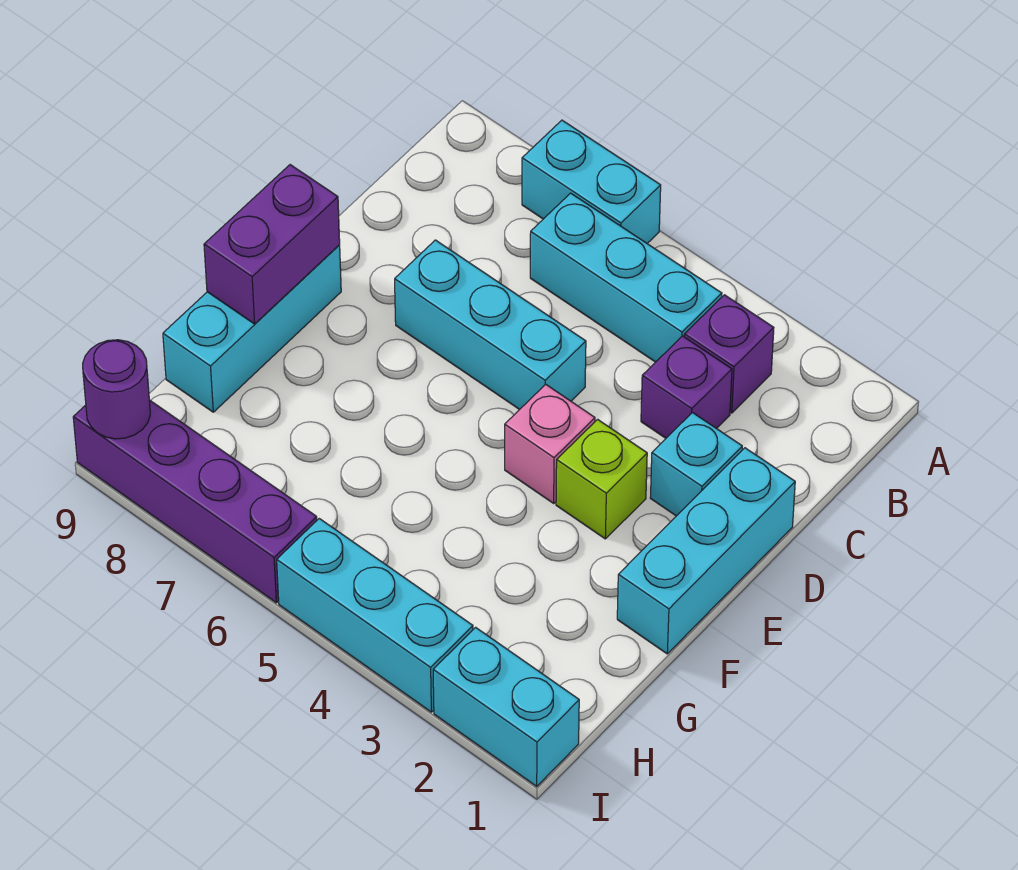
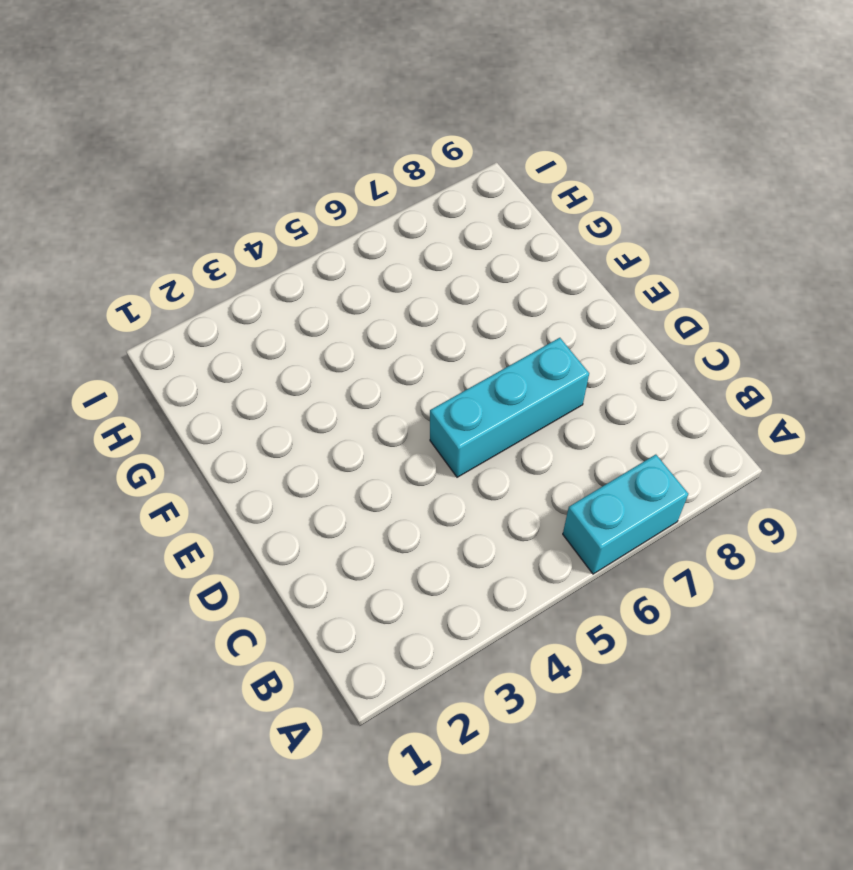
none -> purple brick B3 level 1
none -> cyan brick B4:B6 level 1
none -> purple brick C3 level 1

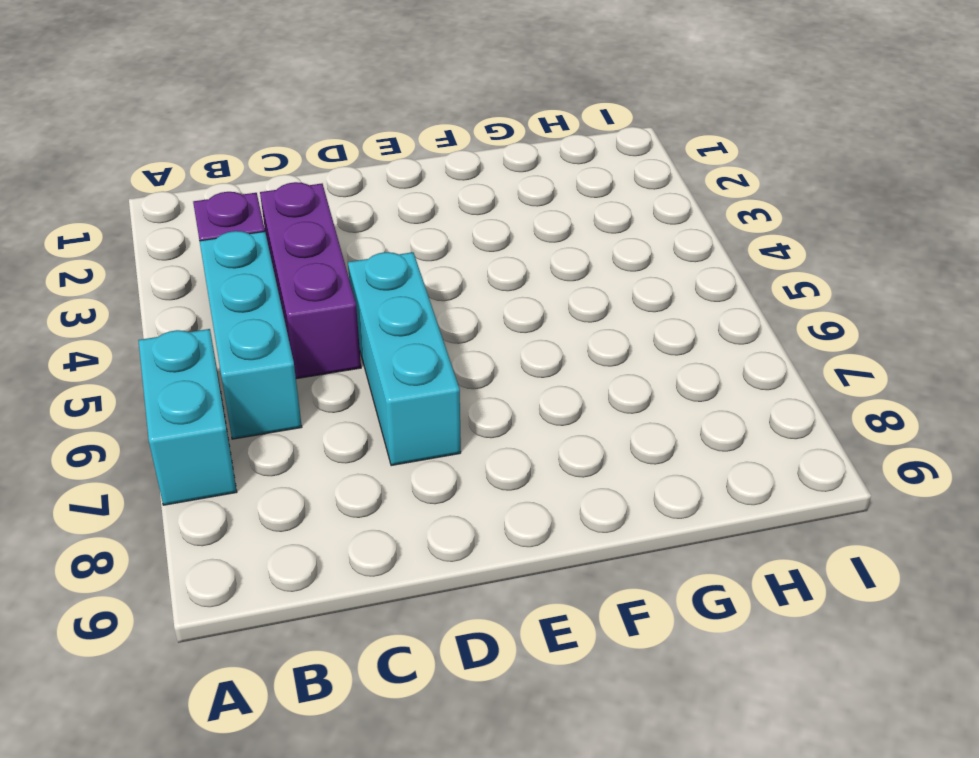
purple brick C3:C5 level 1 -> purple brick C3 level 1
none -> cyan brick D1:F1 level 1
none -> cyan brick D2 level 1
none -> lime brick E3 level 1

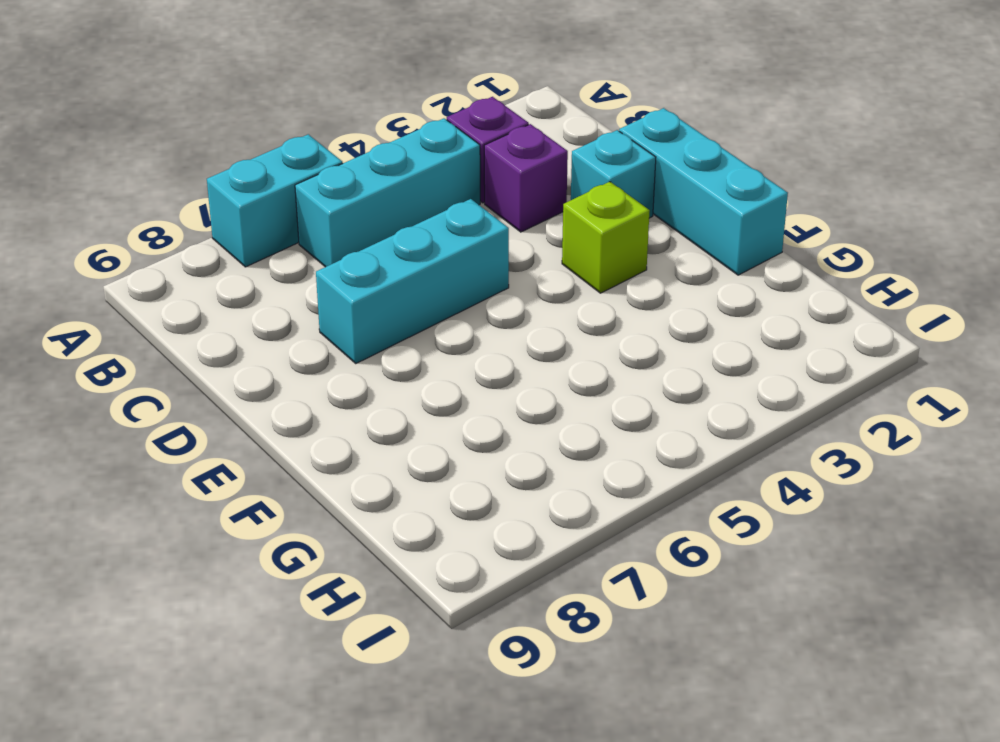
none -> pink brick E4 level 1
none -> cyan brick E9:G9 level 1
none -> cyan brick I1:I2 level 1

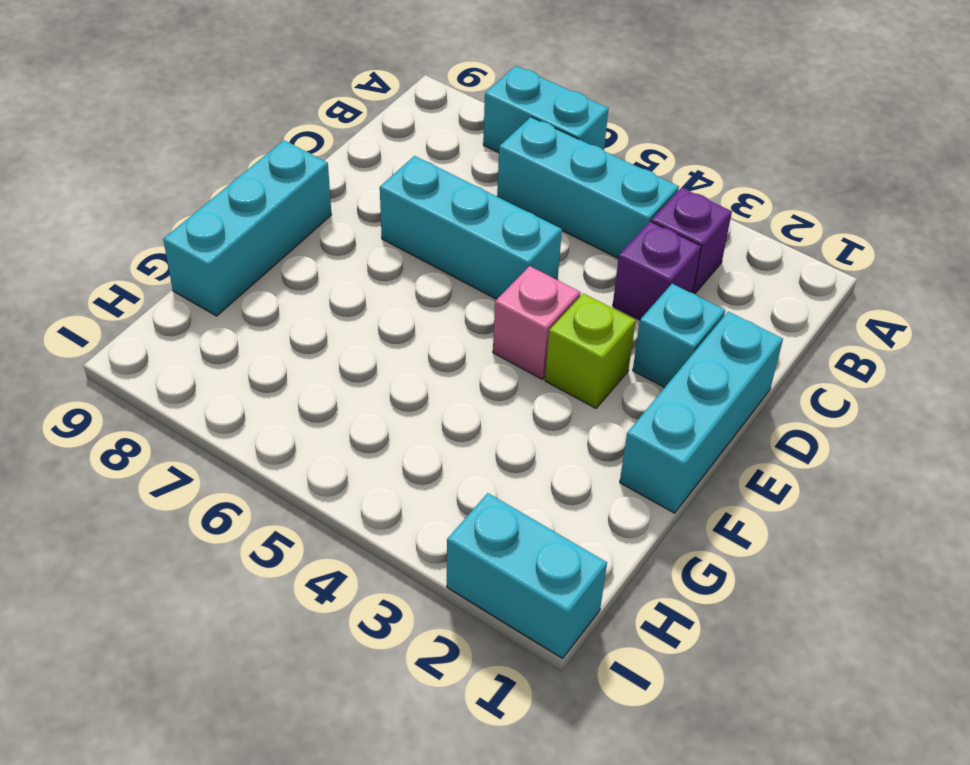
none -> cyan brick I3:I5 level 1
none -> purple brick I6:I9 level 1
none -> purple brick E9:F9 level 2

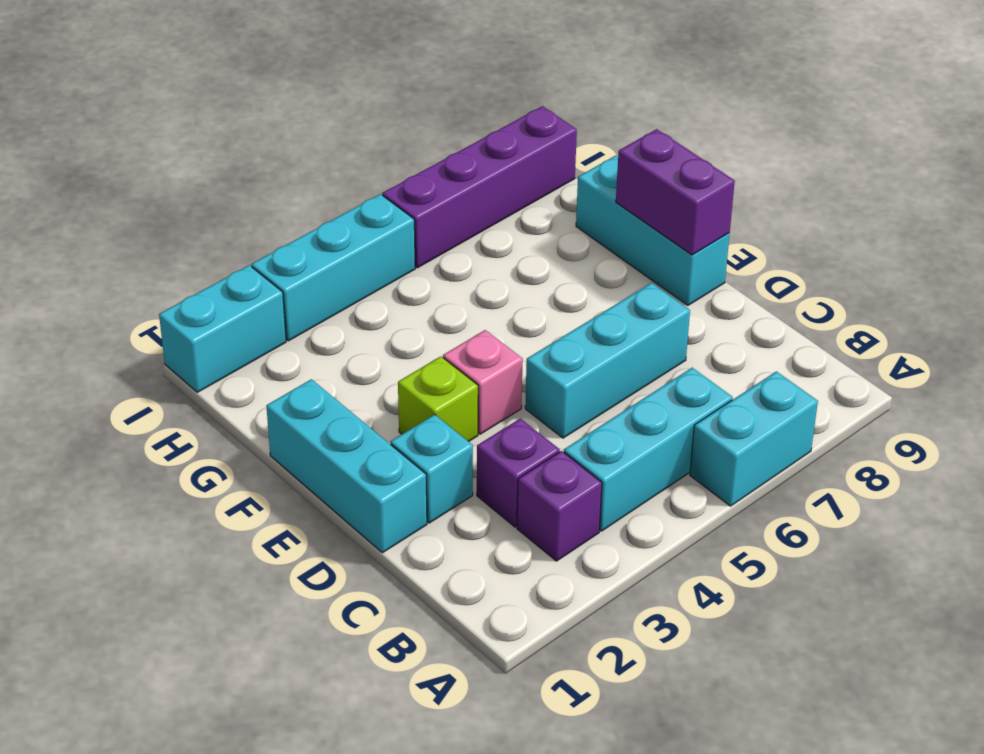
none -> purple round brick I9 level 2

